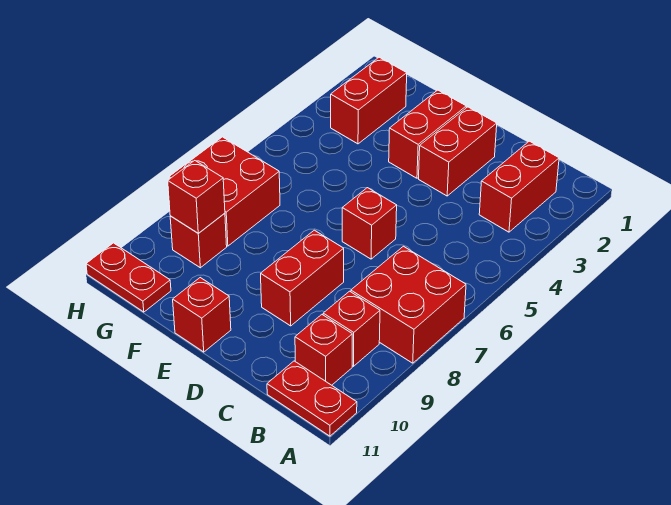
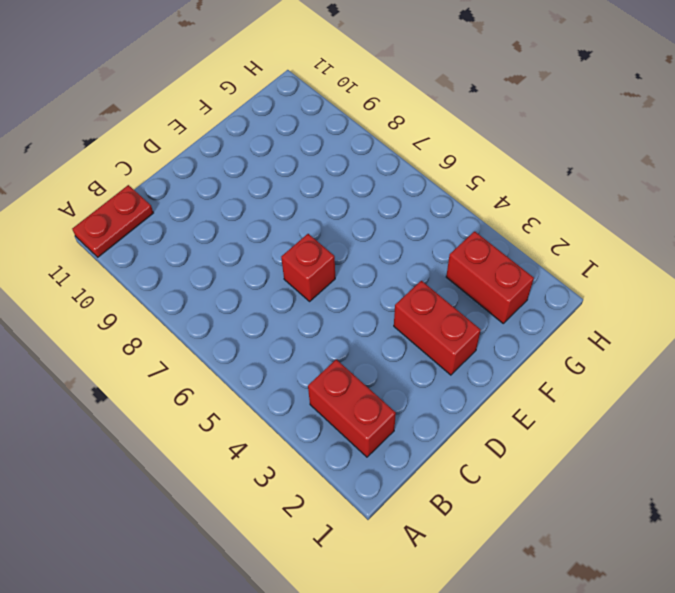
none -> red brick A7:B8 level 1
none -> red brick B9 level 1
none -> red brick B10 level 1

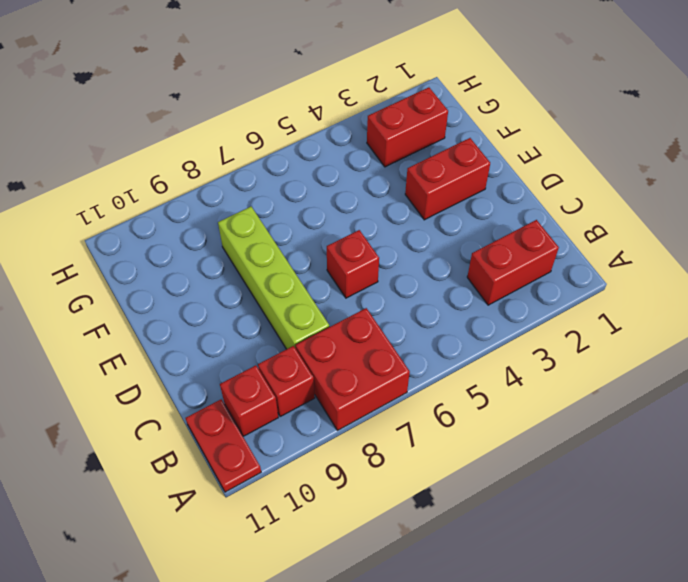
lime brick C8:F8 level 1 -> red brick D8:D9 level 1
none -> red brick D2:D3 level 1
none -> red brick E11 level 1
none -> red brick G7:H8 level 1

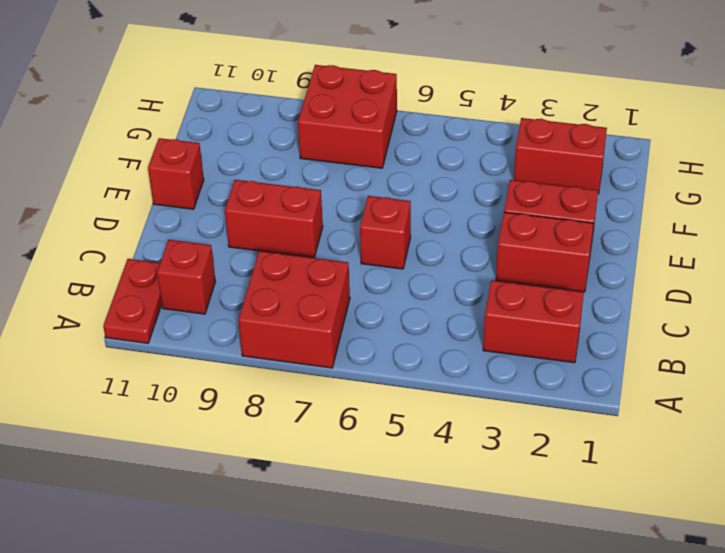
none -> red brick B9 level 1
none -> red brick G9 level 1
none -> red plate G11:H11 level 1

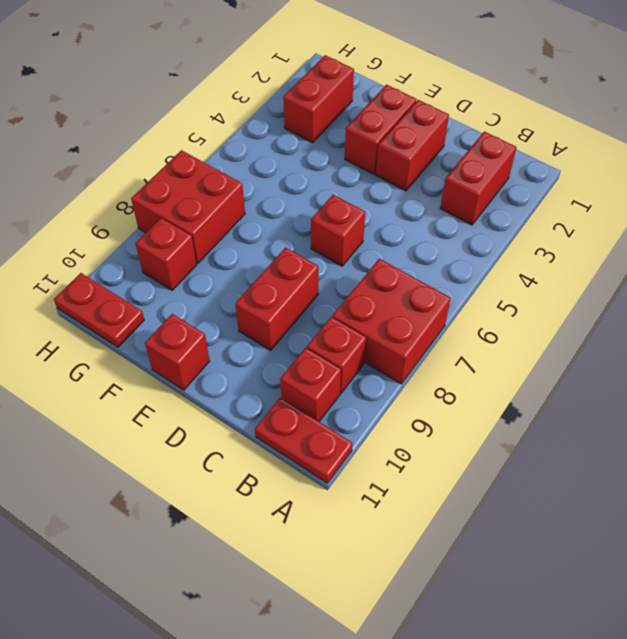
none -> red brick G9 level 2

